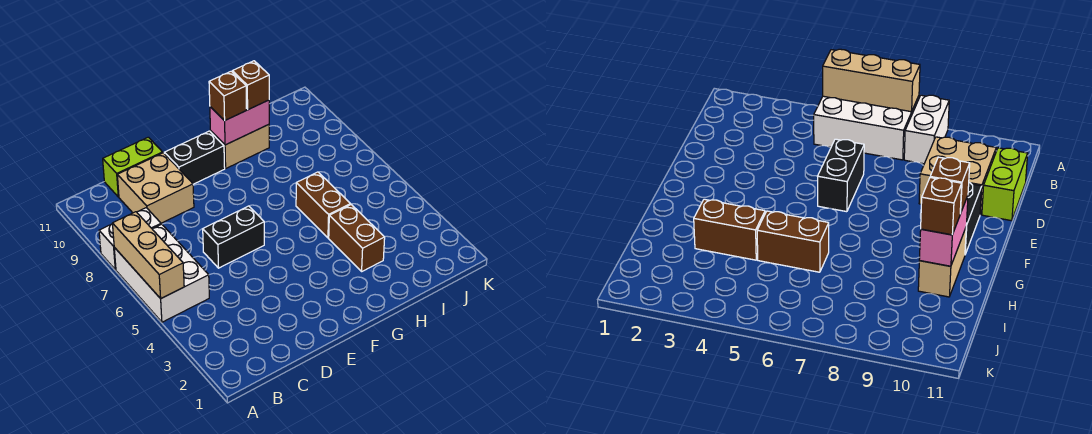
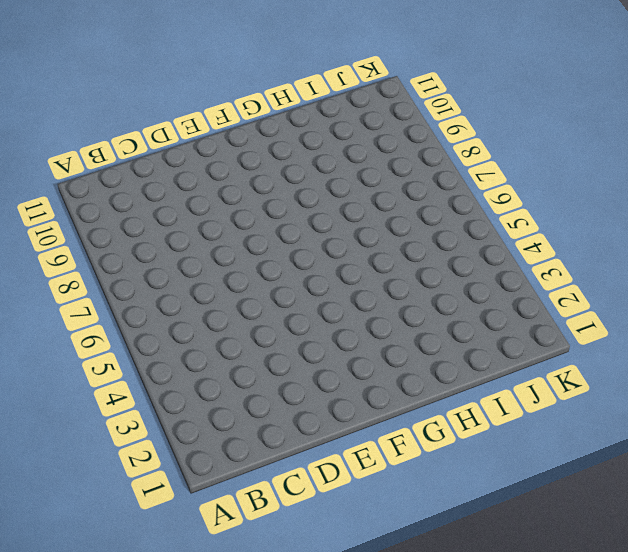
none -> white brick A5:B7 level 1
none -> white brick A8:B8 level 1
none -> tan brick C9:D10 level 1

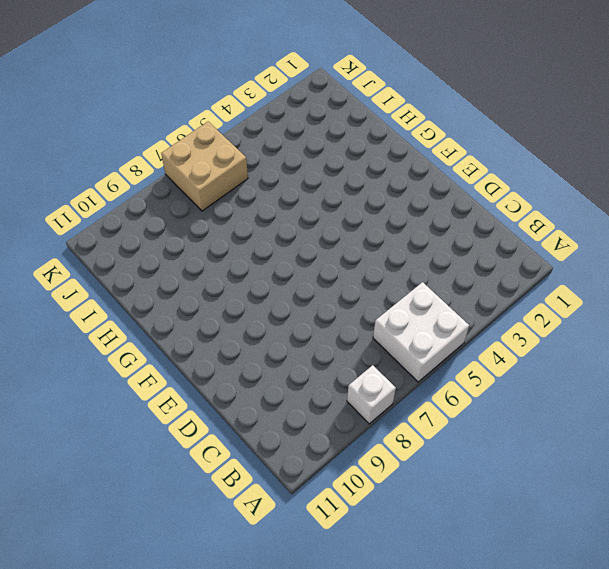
white brick A5:B6 level 1 -> white brick A5:B7 level 1
white brick A8 level 1 -> white brick A8:B8 level 1
tan brick J6:K7 level 1 -> tan brick C9:D10 level 1
none -> lime brick C11:D11 level 1
none -> black brick D6:E6 level 1
none -> black brick E10:F10 level 1

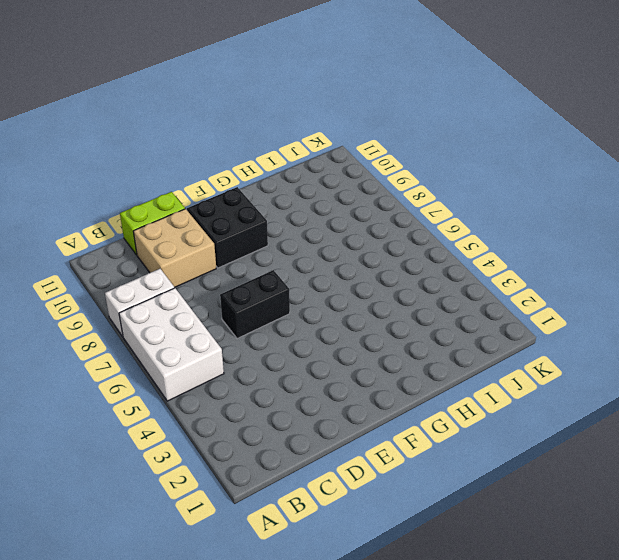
black brick E9:F10 level 1 -> black brick E10:F10 level 1
none -> tan brick G10:H10 level 1
none -> brown brick H3:H4 level 1
none -> brown brick H5:H6 level 1

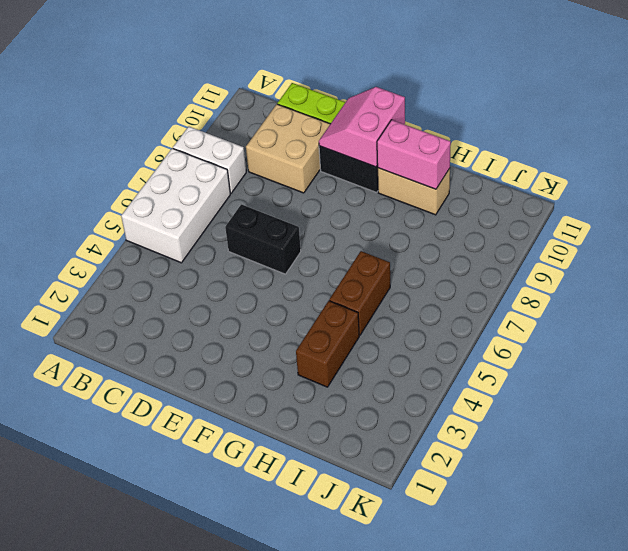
pink slope E10:F11 level 2 top F -> none
none -> tan brick A5:A7 level 2
none -> brown brick G10 level 3
none -> brown brick H10 level 3

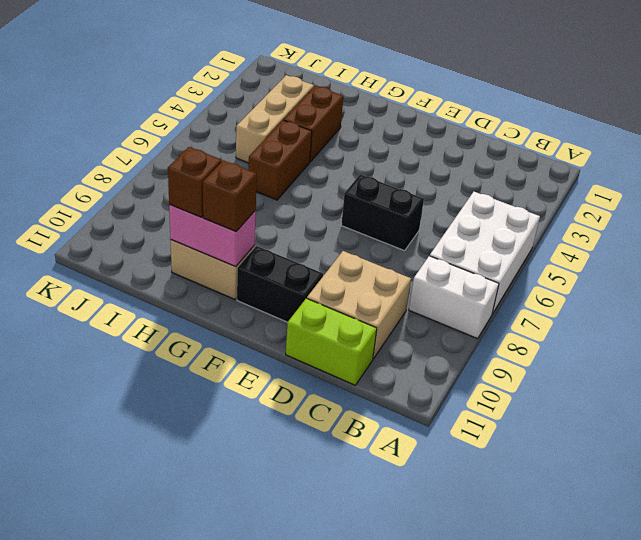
tan brick I3:I5 level 1 -> tan brick A5:A7 level 2

